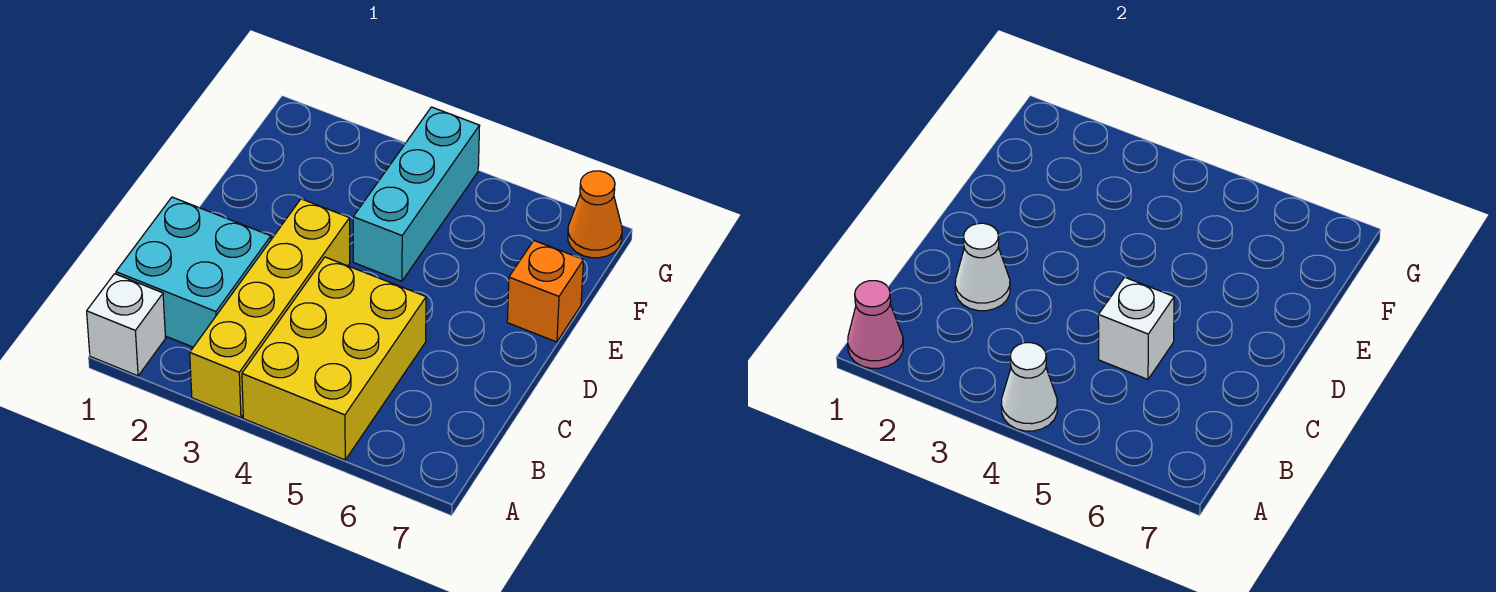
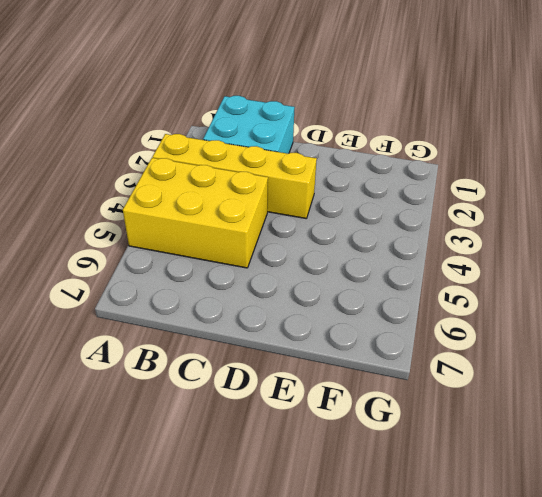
none -> white brick A1 level 1
none -> cyan brick E4:G4 level 1

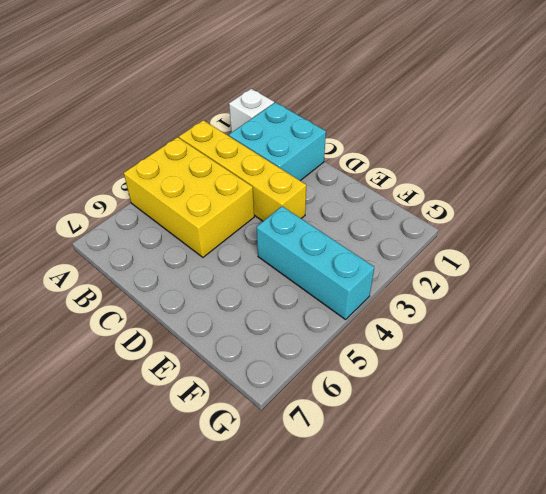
none -> orange brick E7 level 1
none -> orange cone G7 level 1

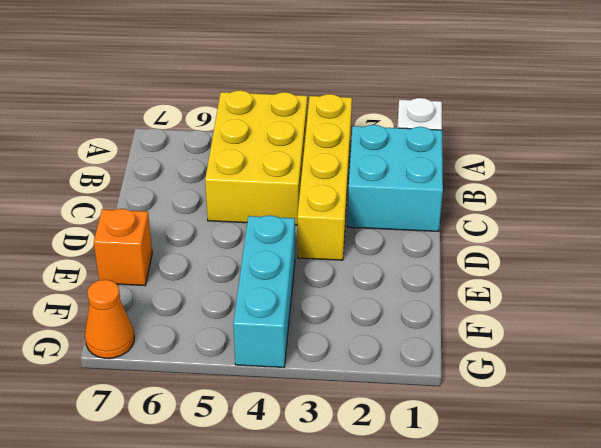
none -> pink cone A1 level 2
none -> white cone A4 level 2

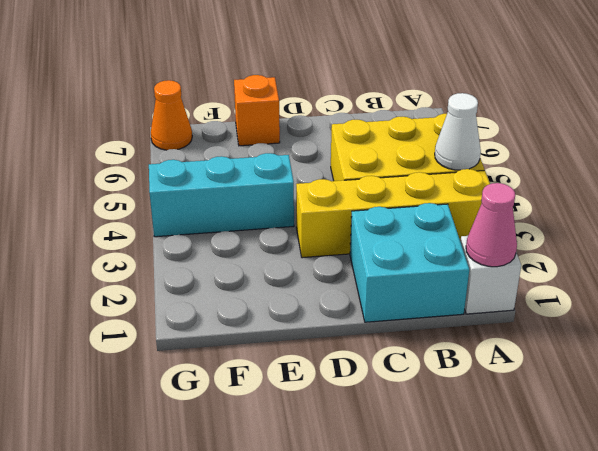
none -> white cone C2 level 2
none -> white brick C5 level 2

